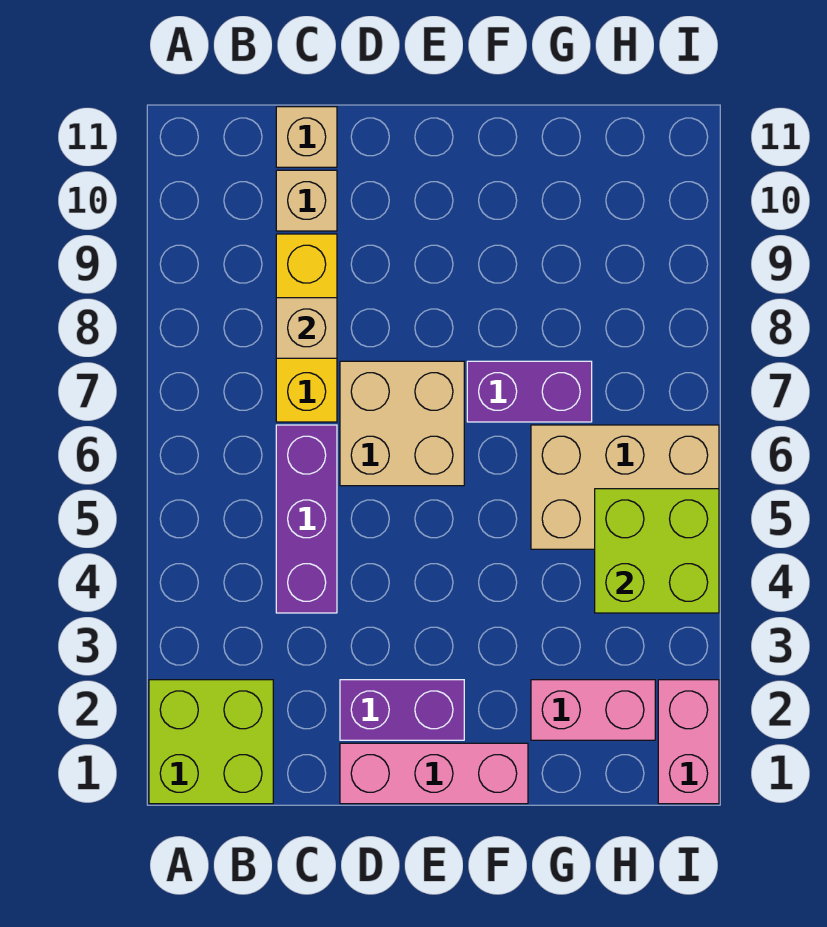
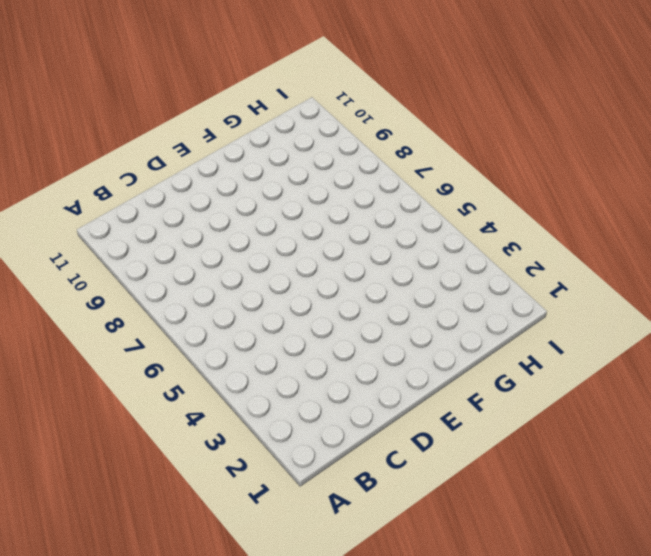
none -> lime brick A1:B2 level 1
none -> purple brick C4:C6 level 1
none -> yellow brick C7:C9 level 1

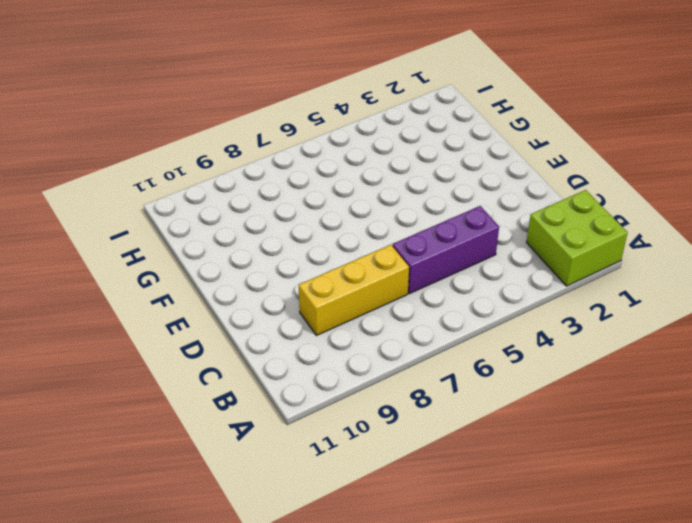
none -> tan brick C10 level 1
none -> tan brick C11 level 1
none -> pink brick D1:F1 level 1

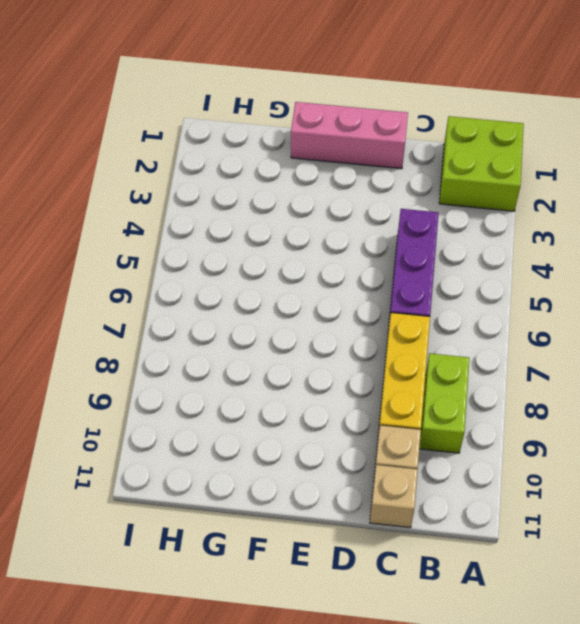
lime brick B8:B9 level 1 -> none
none -> purple brick D2:E2 level 1
none -> tan brick D6:E7 level 1
none -> purple brick F7:G7 level 1

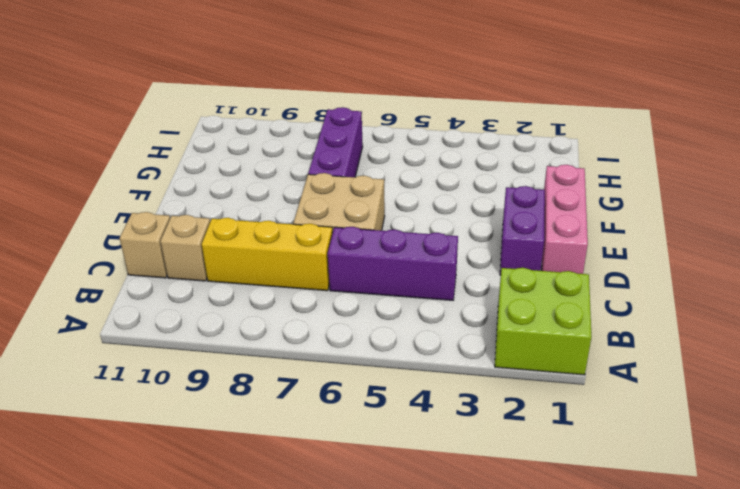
purple brick F7:H7 level 1 -> purple brick F7:G7 level 1
none -> pink brick G2:H2 level 1
none -> tan brick G5:I6 level 1
none -> pink brick I1:I2 level 1

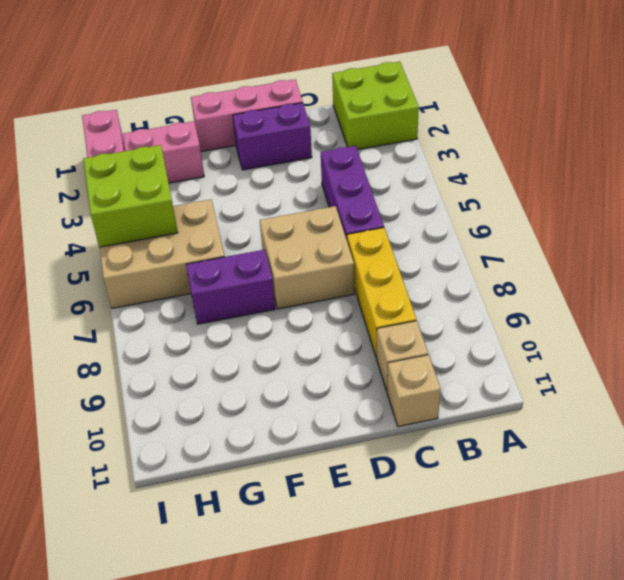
none -> tan brick C8 level 2

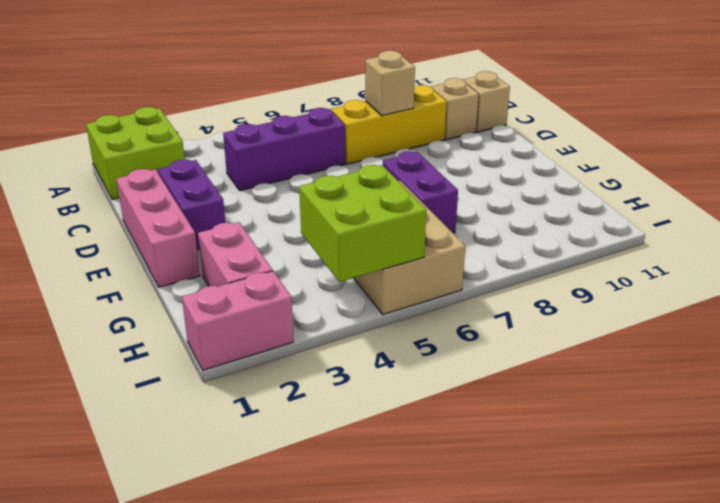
none -> tan brick D6:E7 level 1

